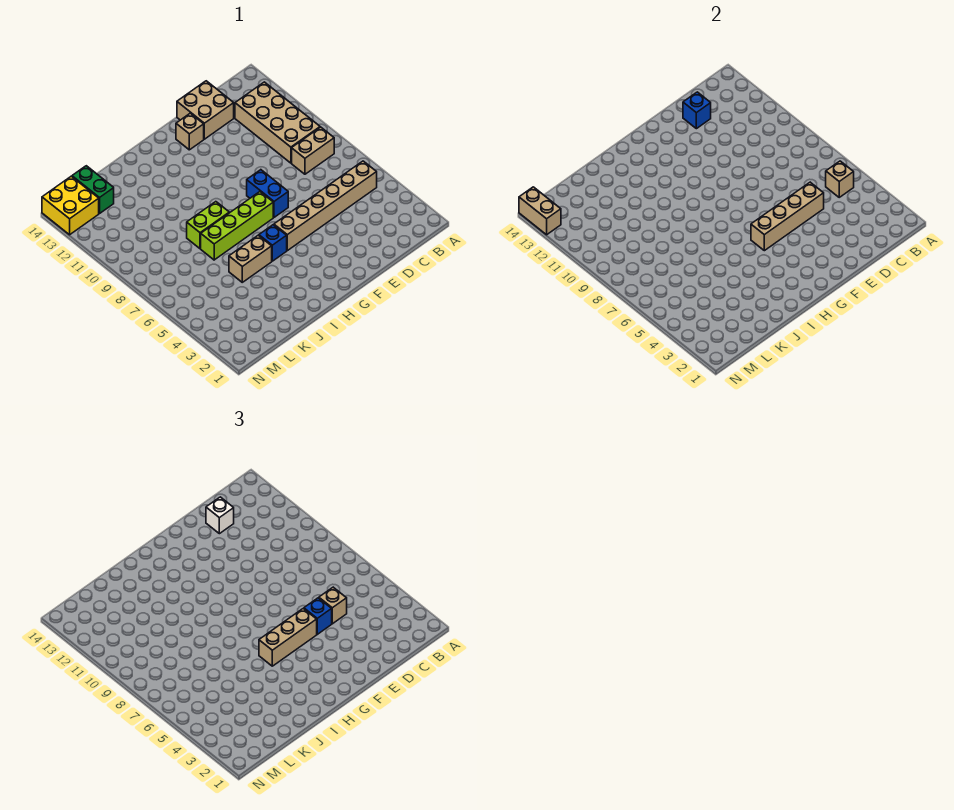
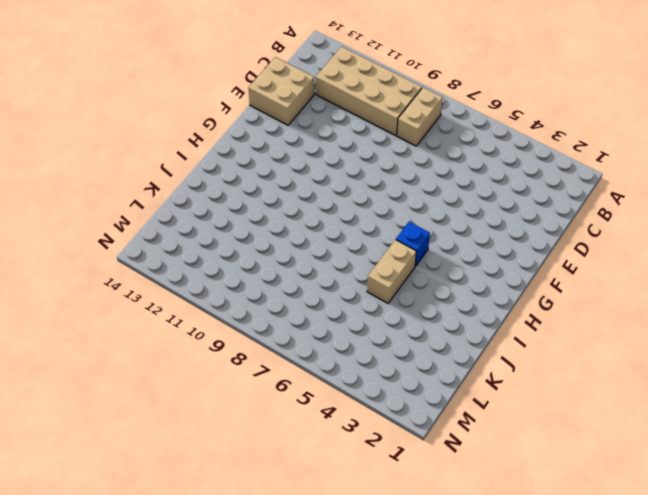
none -> tan brick B5:G5 level 1
none -> blue brick F7:F8 level 1
none -> tan brick F13 level 1

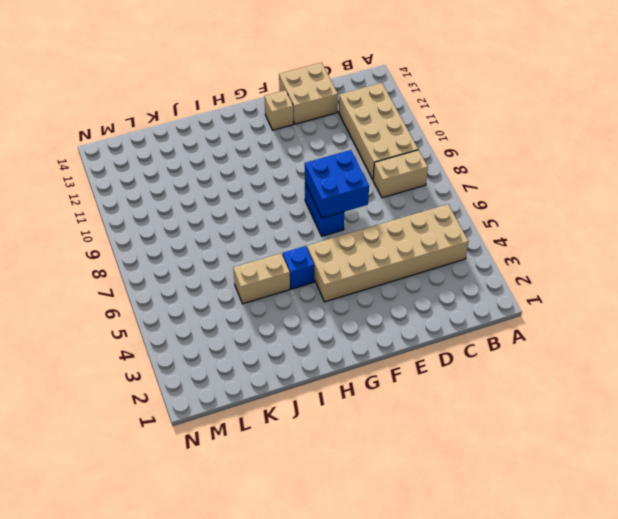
tan brick B4:G5 level 1 -> tan brick B5:G5 level 1
blue brick E7:F8 level 2 -> none
none -> lime brick G7:J7 level 1
none -> lime brick I8:J8 level 1
none -> green brick L13:L14 level 1

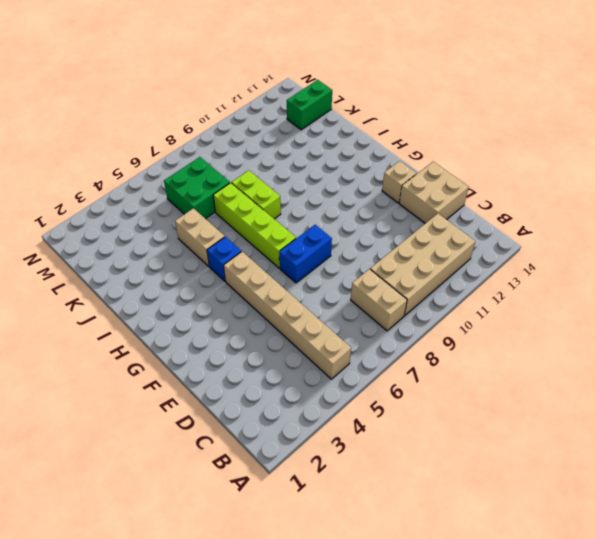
green brick K6:L7 level 1 -> none
none -> yellow brick M13:N14 level 1
none -> tan brick B5 level 2
none -> tan brick D5:G5 level 2

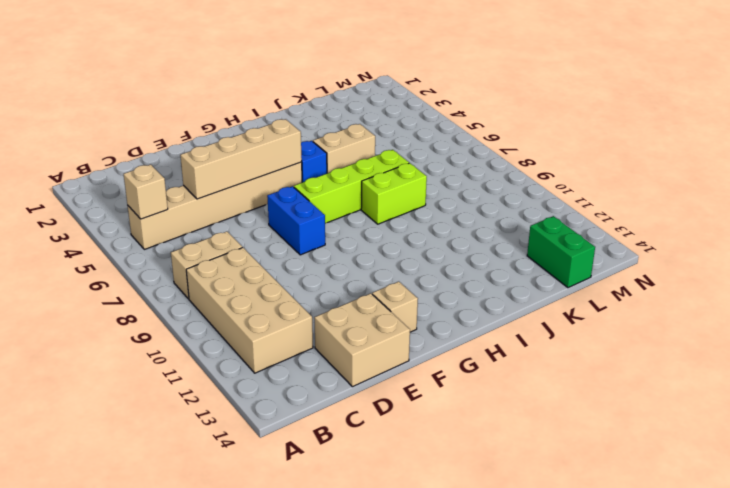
none -> yellow brick M13:N14 level 1
none -> blue brick D13 level 2
none -> tan brick N13:N14 level 2

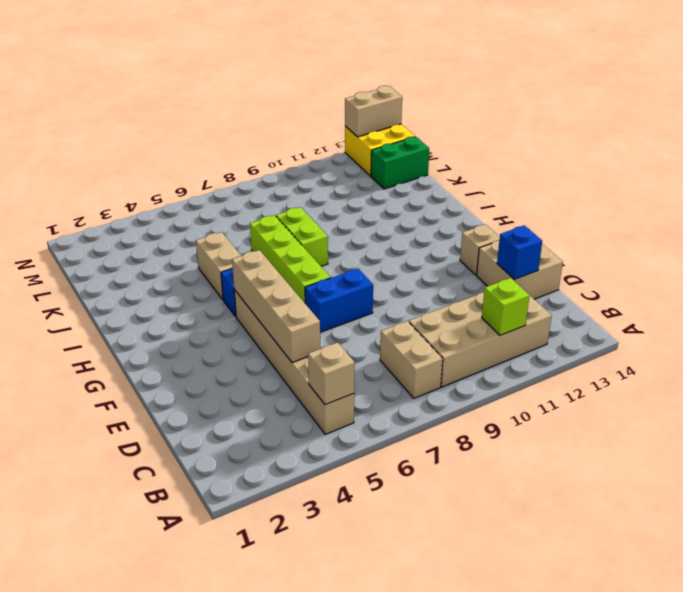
lime brick B11 level 2 -> none
none -> tan brick D5 level 3
none -> white brick D13 level 3
none -> blue brick E5 level 3

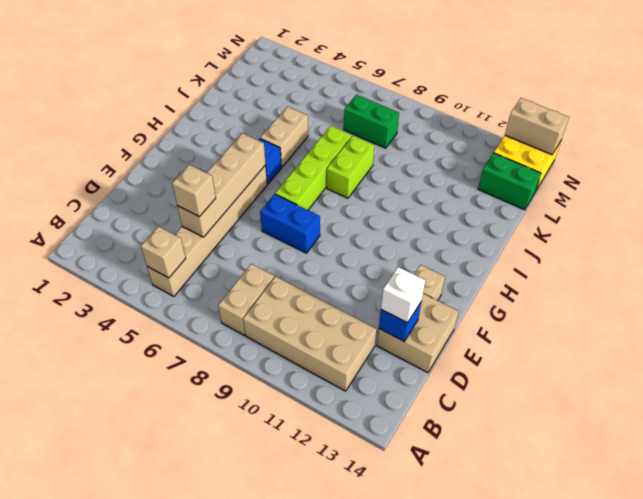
green brick L7:L8 level 1 -> none
none -> blue brick E5 level 3
none -> tan brick F5:H5 level 3

